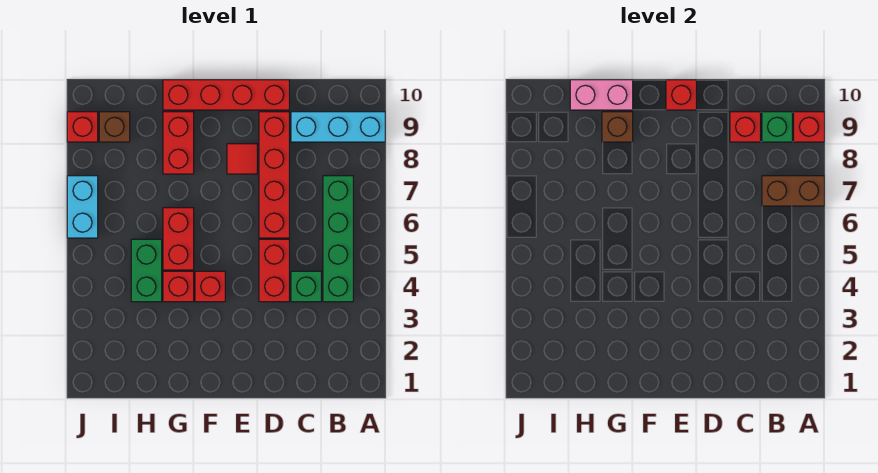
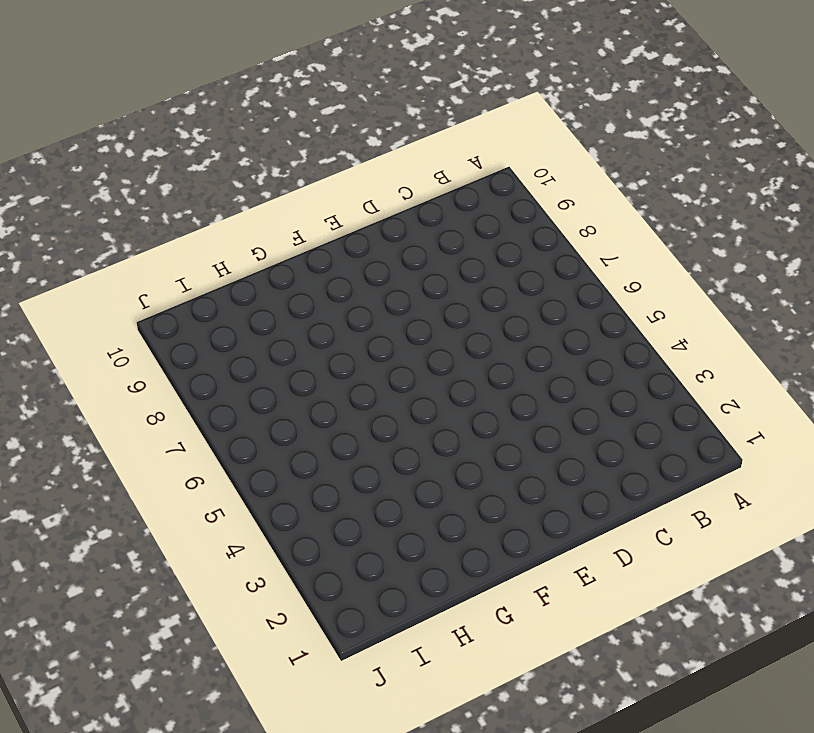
none -> cyan brick A9:C9 level 1
none -> green brick B4:B7 level 1
none -> green brick C4 level 1

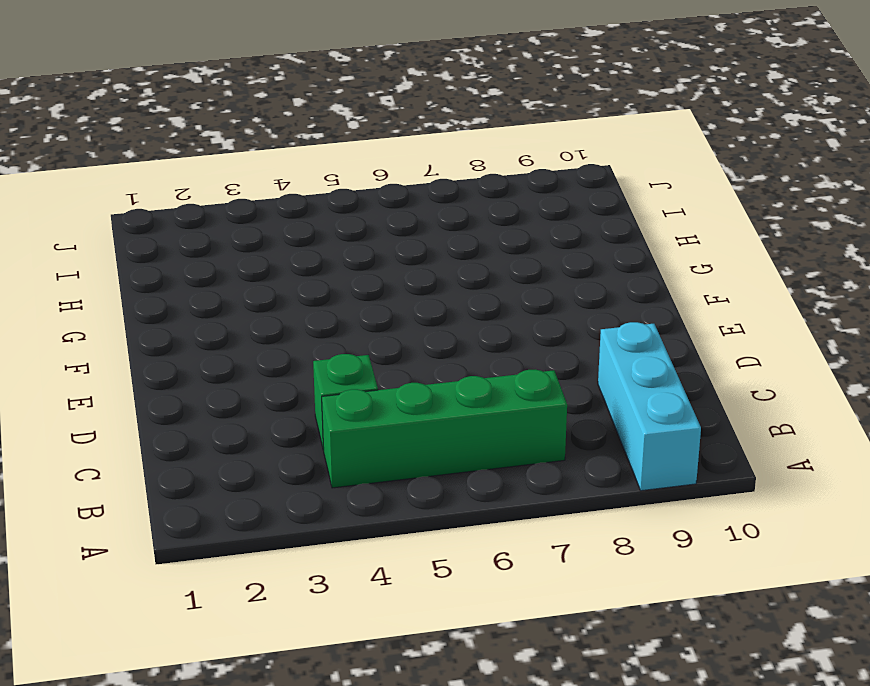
none -> red brick D4:D5 level 1
none -> red brick D6:D9 level 1
none -> red brick D10:G10 level 1

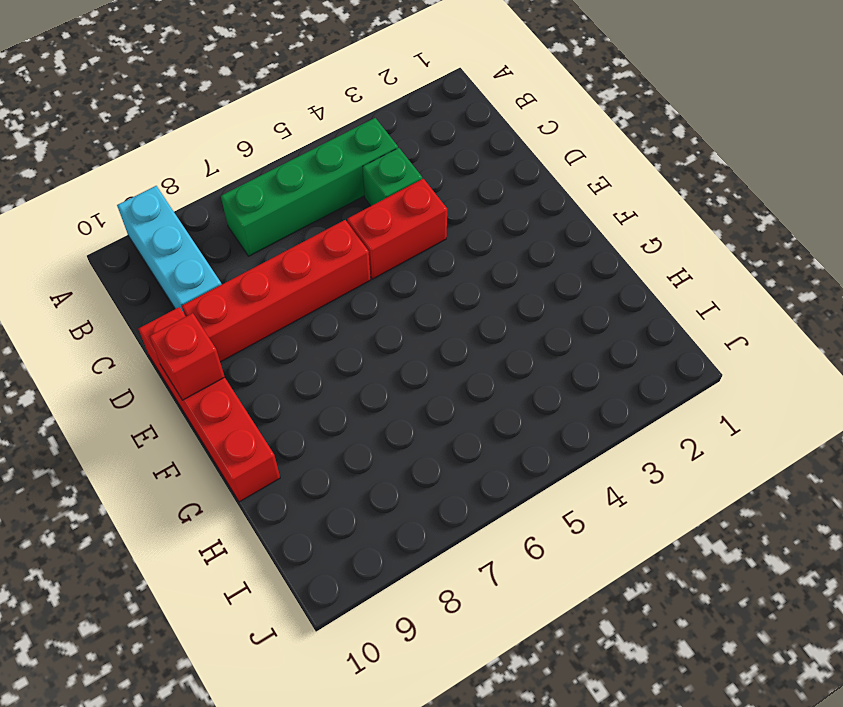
none -> red tile E8 level 1
none -> red brick F4 level 1
none -> red brick G4 level 1

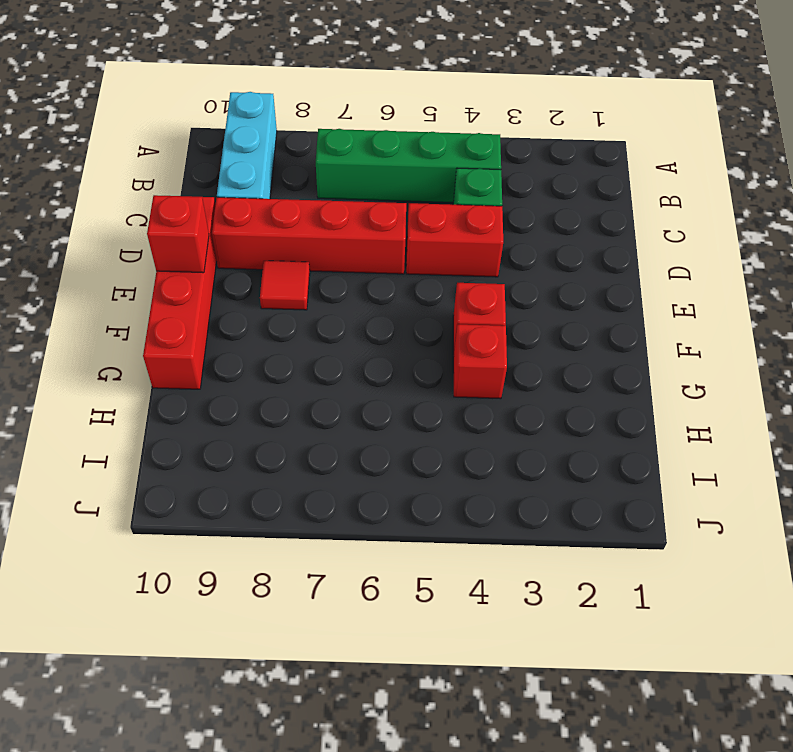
none -> red brick G5:G6 level 1
none -> red brick G8:G9 level 1
none -> green brick H4:H5 level 1

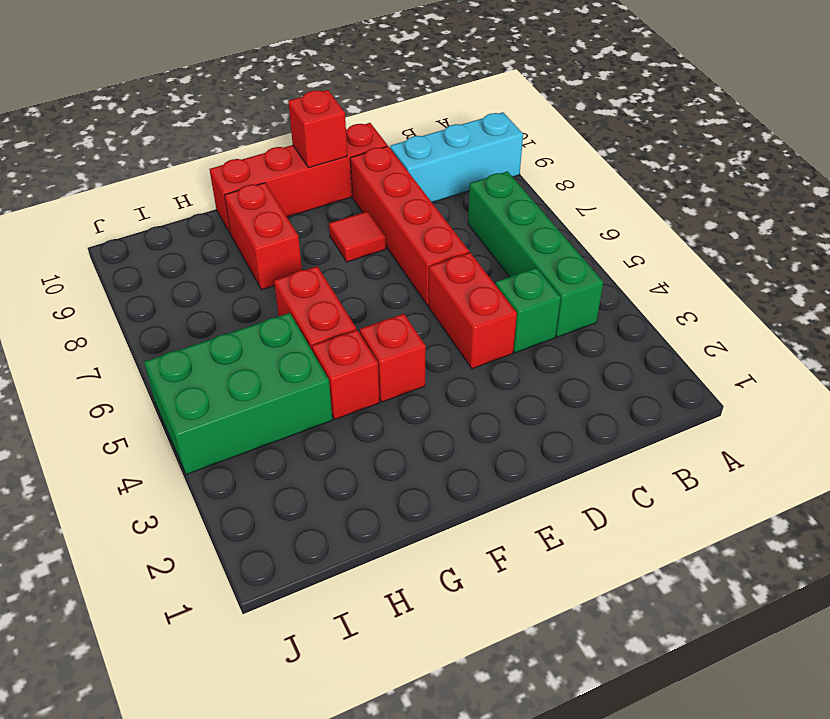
green brick H4:J5 level 1 -> green brick H4:H5 level 1
none -> brown brick I9 level 1
none -> cyan brick J6:J7 level 1
none -> red brick J9 level 1

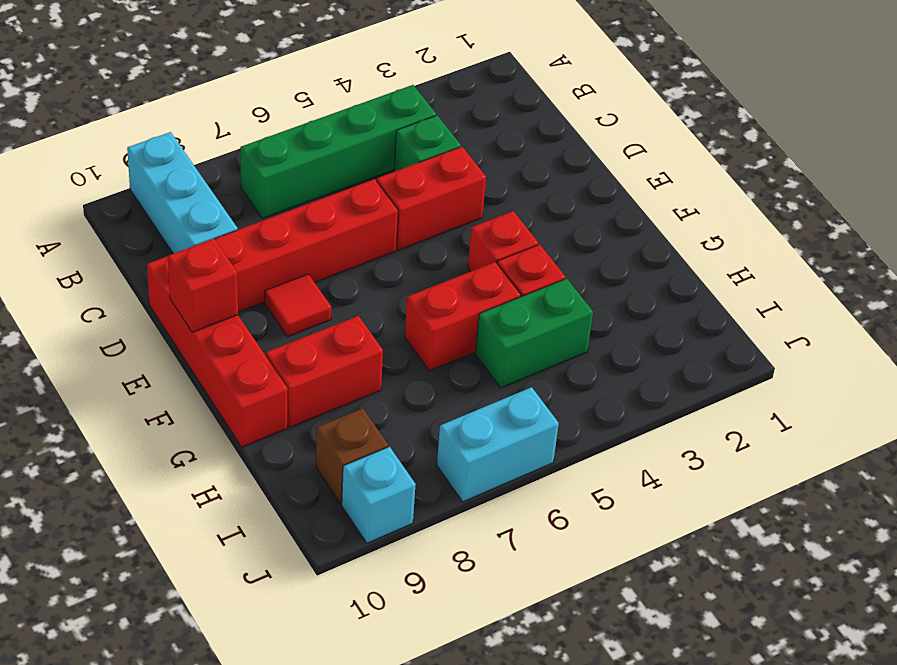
cyan brick J9 level 1 -> red brick J9 level 1
none -> brown brick A7:B7 level 2
none -> red brick A9 level 2
none -> green brick B9 level 2

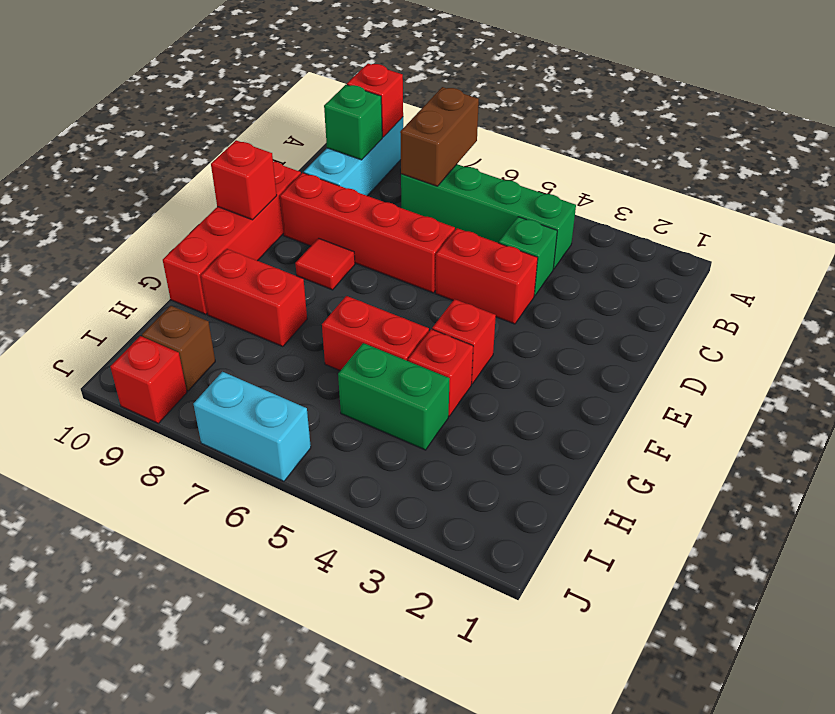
none -> red brick C9 level 2
none -> brown brick G9 level 2
none -> pink brick G10:H10 level 2

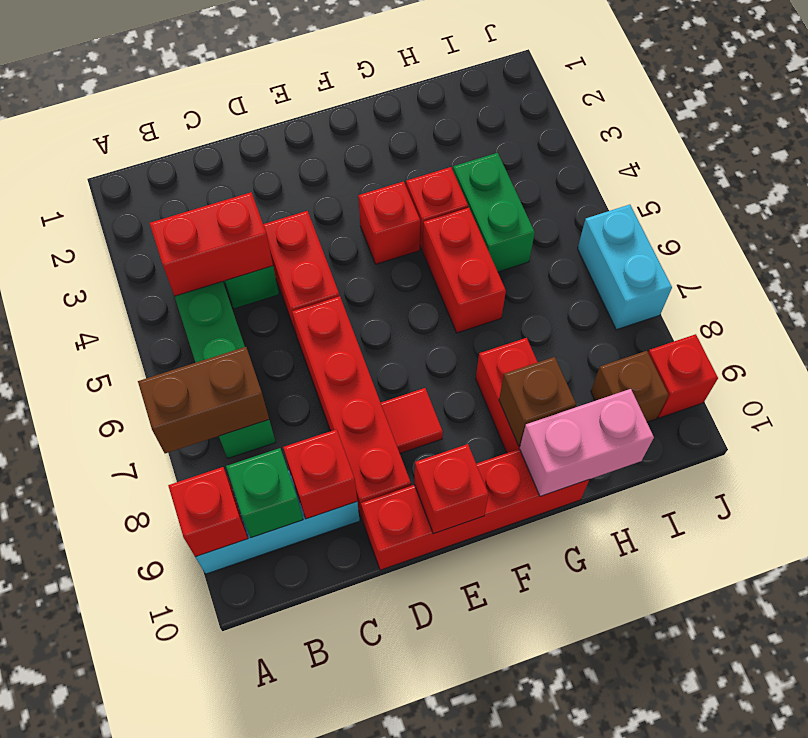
red brick B4:C4 level 2 -> none

